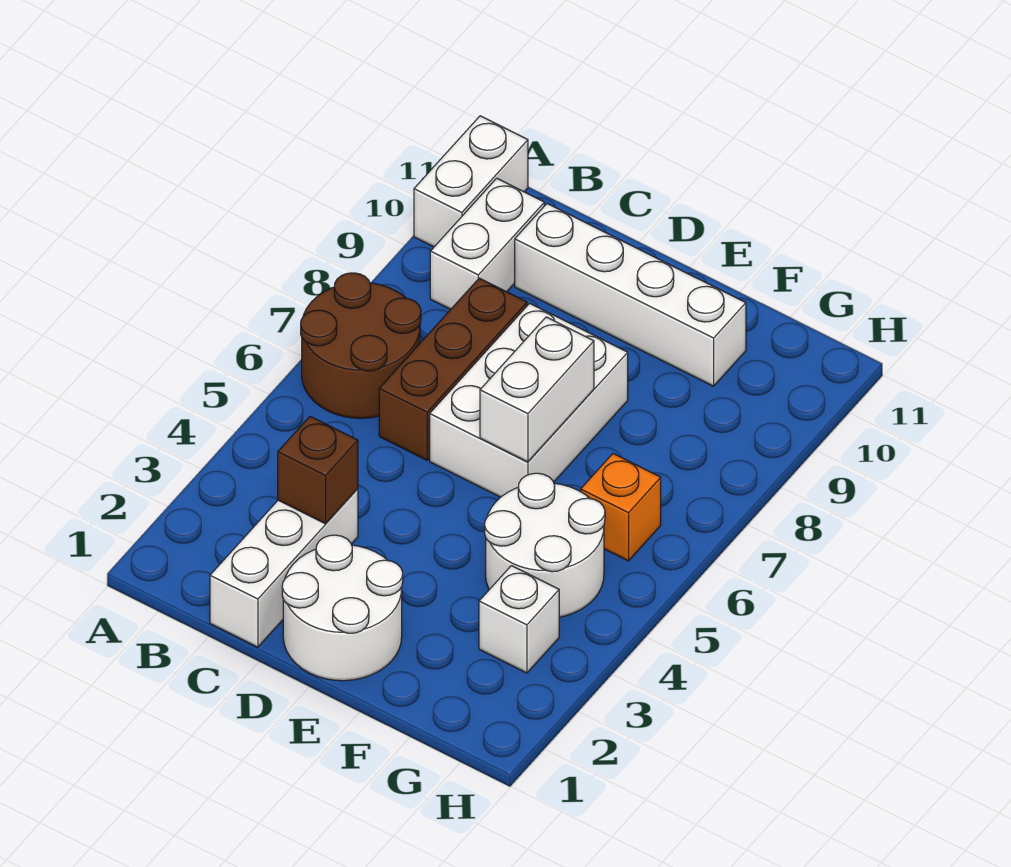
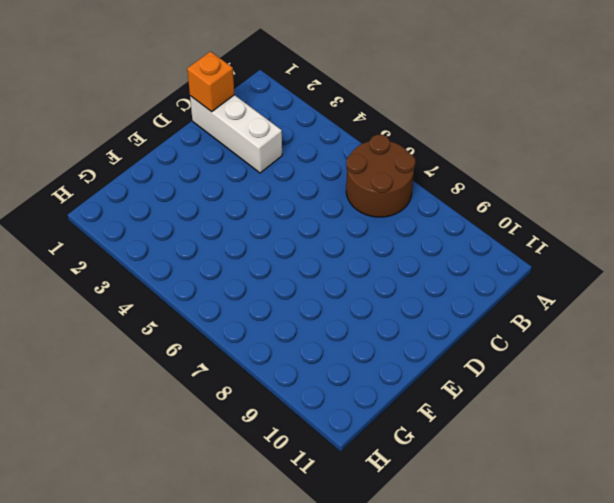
orange brick C1 level 2 -> orange brick G6 level 1
none -> white brick A10:A11 level 1
none -> white brick B9:B10 level 1
none -> brown brick C6:C8 level 1

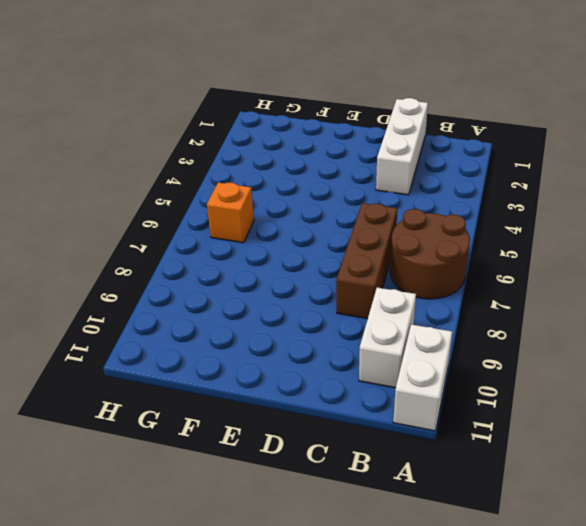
none -> white brick C10:F10 level 1
none -> white round brick D1:E2 level 1
none -> white brick D6:E8 level 1

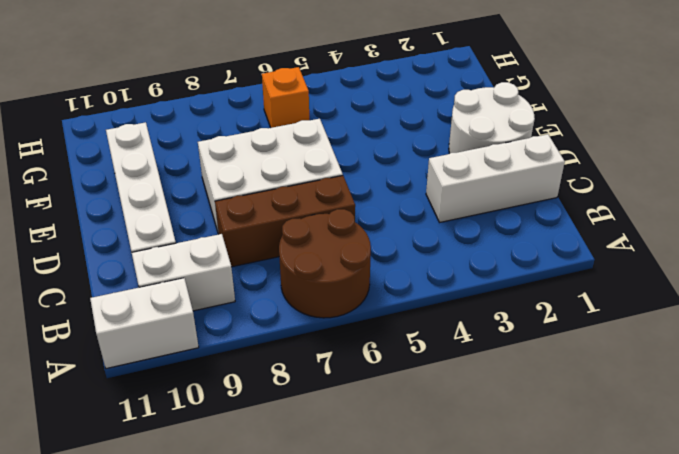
none -> white round brick F4:G5 level 1
none -> white brick G3 level 1
none -> brown brick C3 level 2

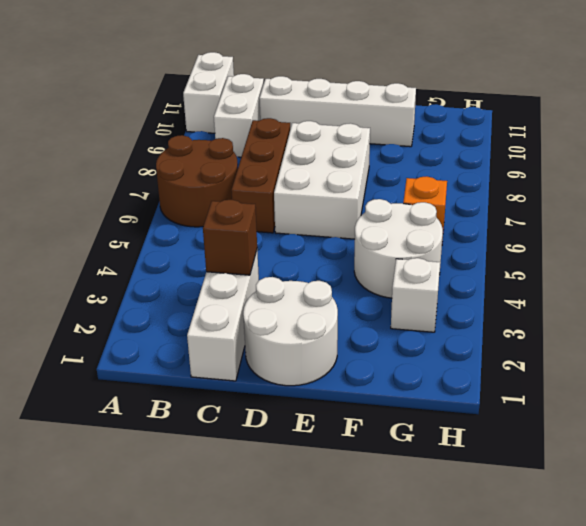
none -> white brick E6:E7 level 2

